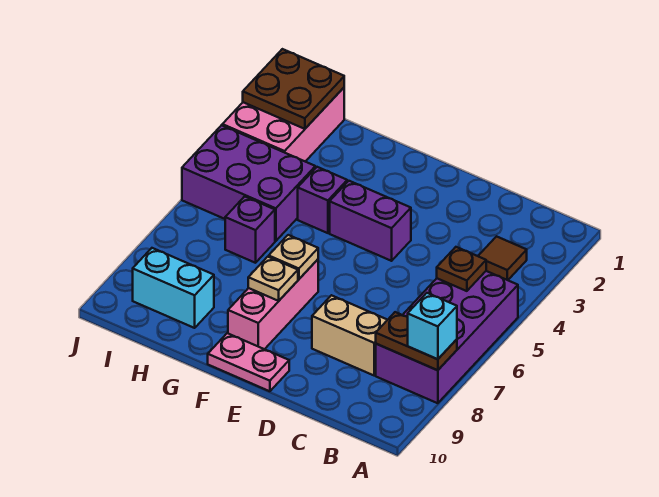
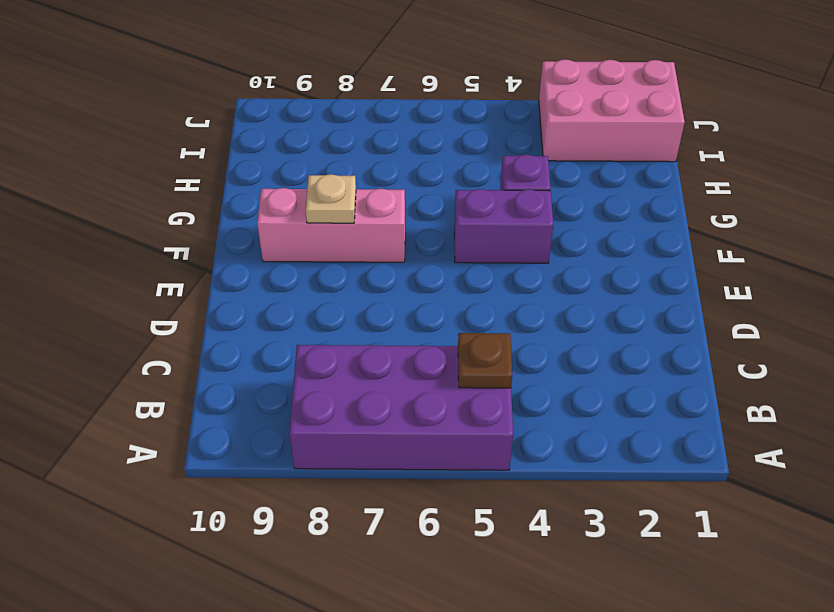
purple brick F4:F5 level 1 -> purple brick E4:F4 level 1
none -> brown tile B3 level 1
none -> tan brick C8:D8 level 1
none -> pink plate E10:F10 level 1

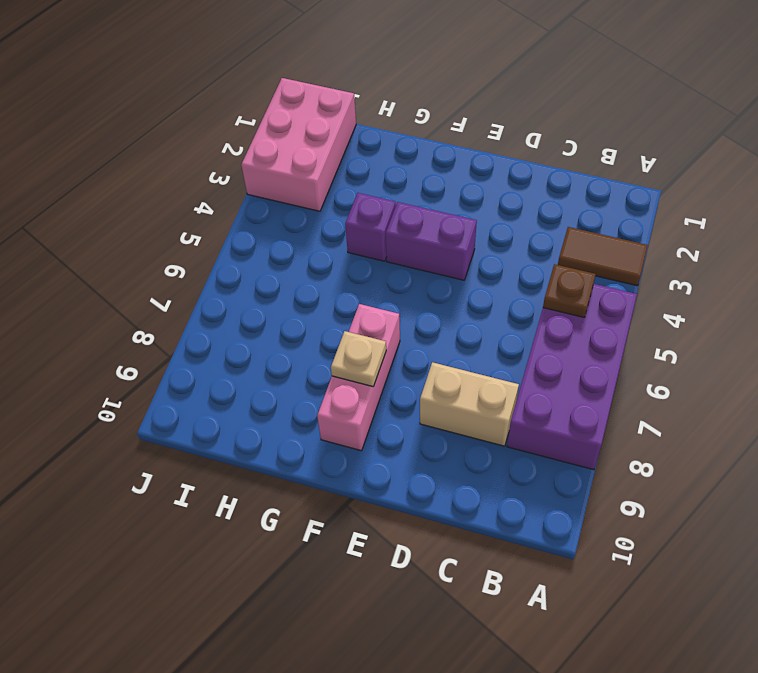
brown tile A3:B3 level 1 -> brown tile B3 level 1
none -> pink plate E10:F10 level 1
none -> purple brick H4:J5 level 1
none -> purple brick H6 level 1

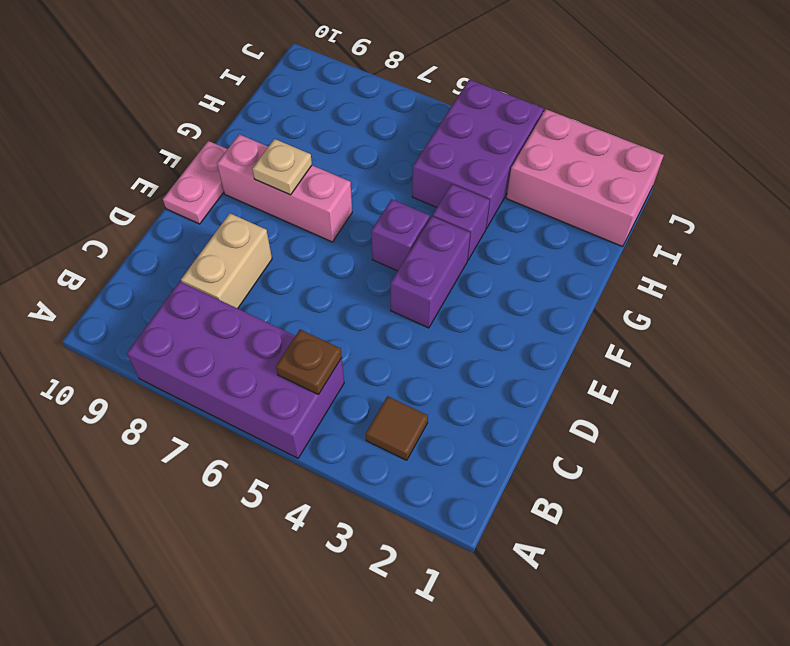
purple brick F5 level 1 -> purple brick H6 level 1
none -> cyan brick H9:I9 level 1
none -> brown plate A8:B8 level 2
none -> tan plate F7 level 2

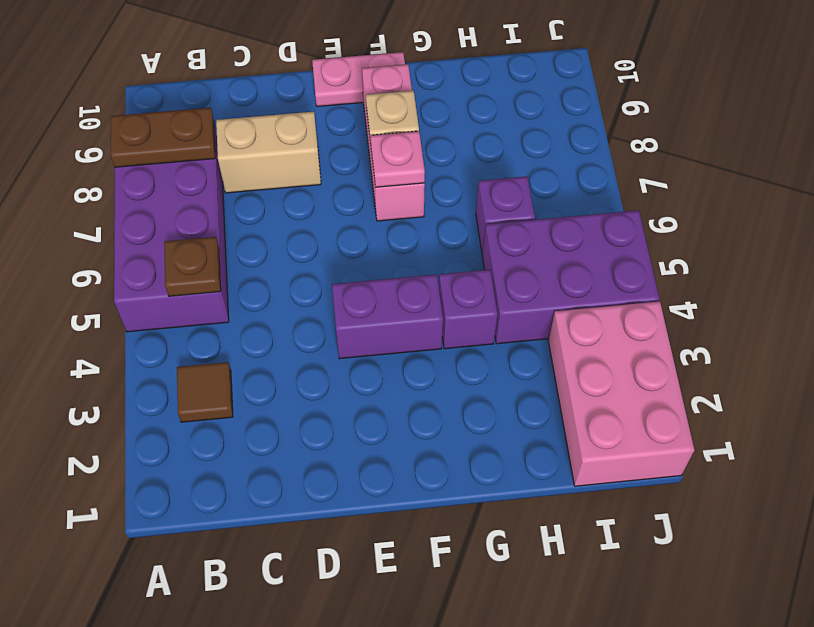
pink plate F7 level 2 -> tan plate F7 level 2
none -> cyan brick H9:I9 level 1
none -> brown plate I1:J2 level 2
none -> cyan brick A8 level 3

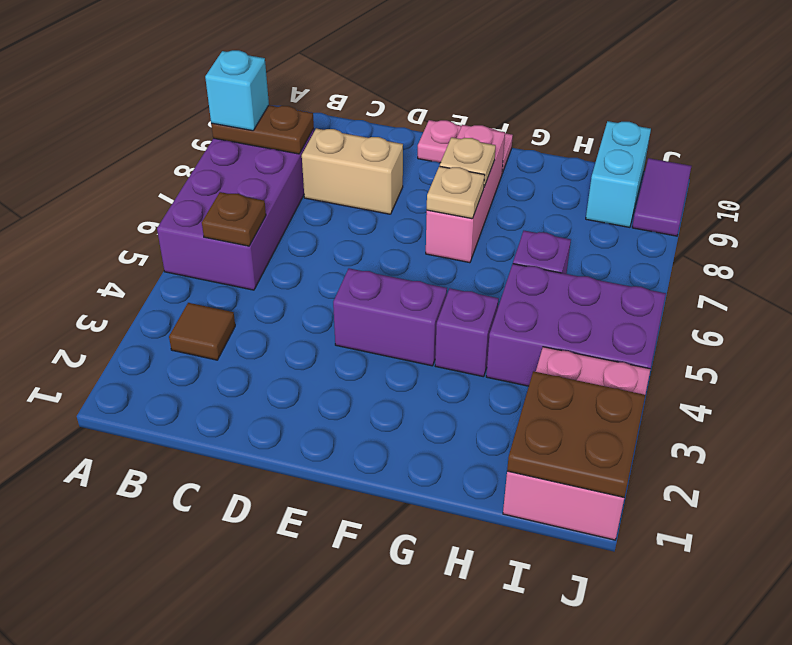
cyan brick I9:I10 level 1 -> cyan brick H9:I9 level 1
purple tile J9:J10 level 1 -> none

